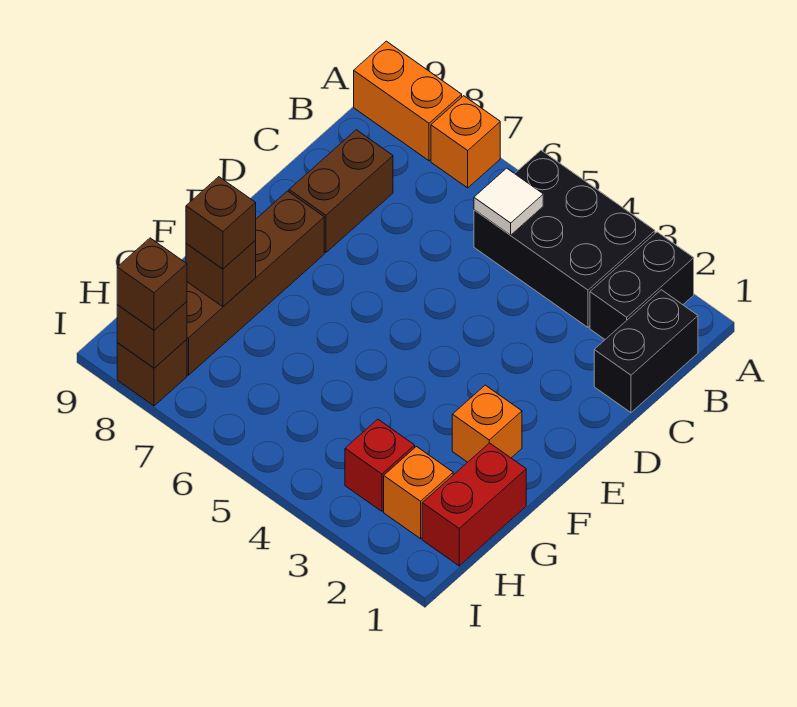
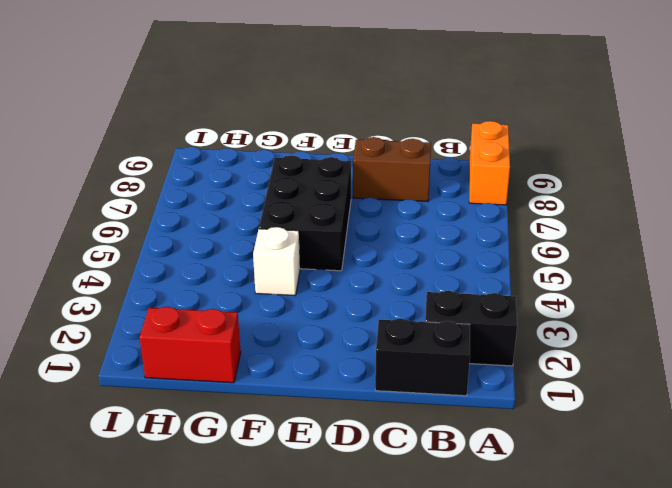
black brick E5:F7 level 1 -> black brick A3:B5 level 1
white brick F4 level 1 -> none
none -> orange brick A7 level 1
none -> brown brick E8:H8 level 1
none -> orange brick F2 level 1

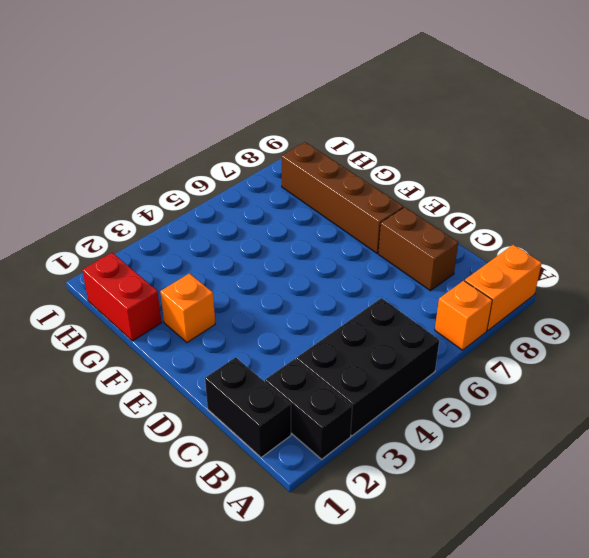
none -> orange brick H2 level 1
none -> red brick H3 level 1
none -> brown brick I8 level 1

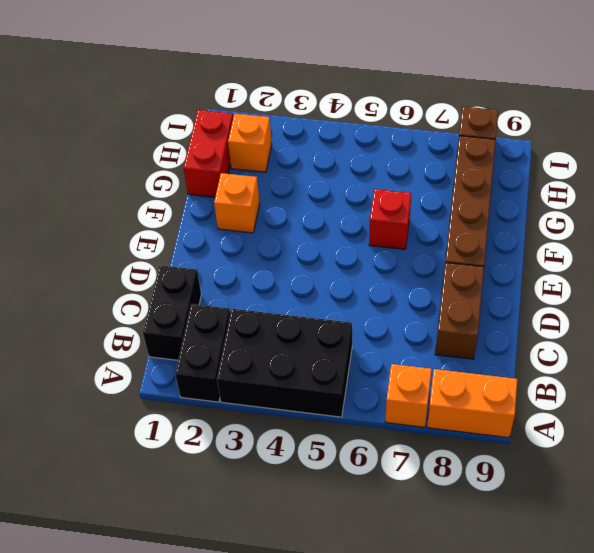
red brick F6 level 1 -> red brick H3 level 1
none -> white tile B5 level 2
none -> brown brick G8 level 2
none -> brown brick I8 level 2

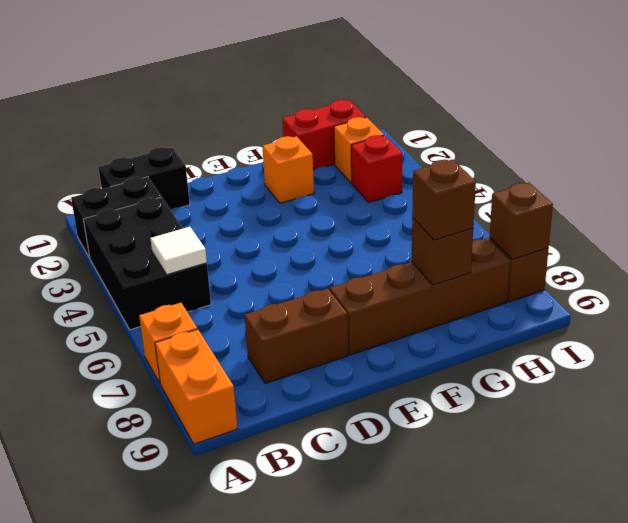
none -> brown brick I8 level 3

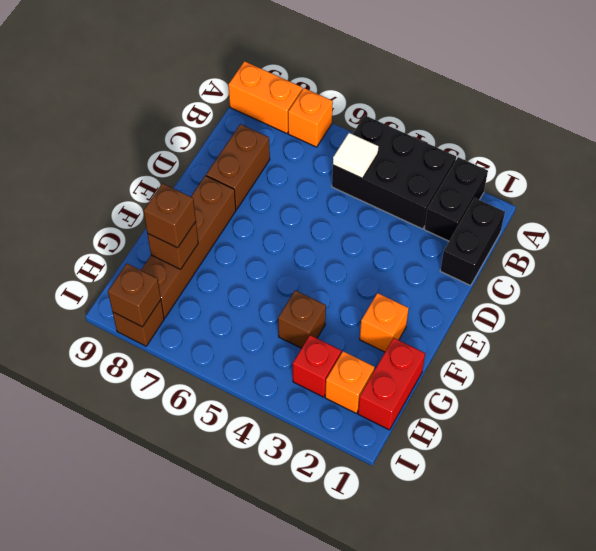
brown brick G4 level 1 -> brown brick I8 level 3

